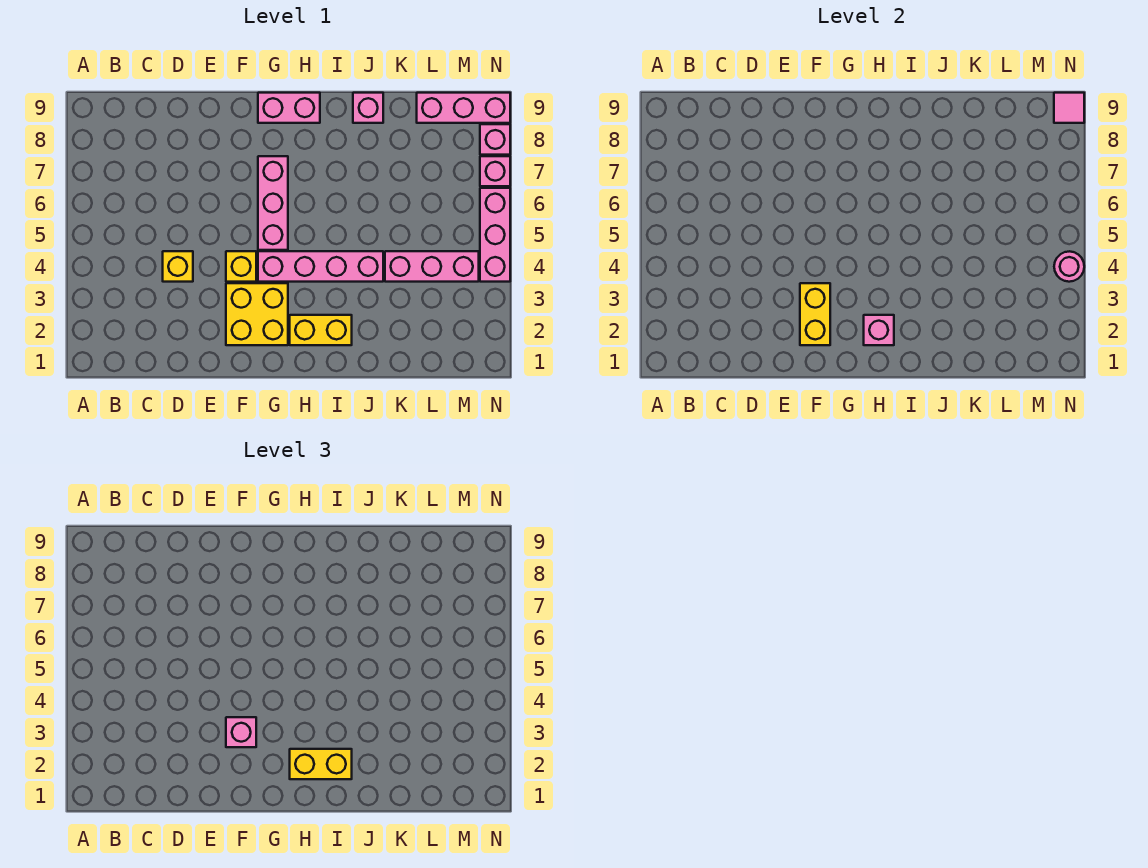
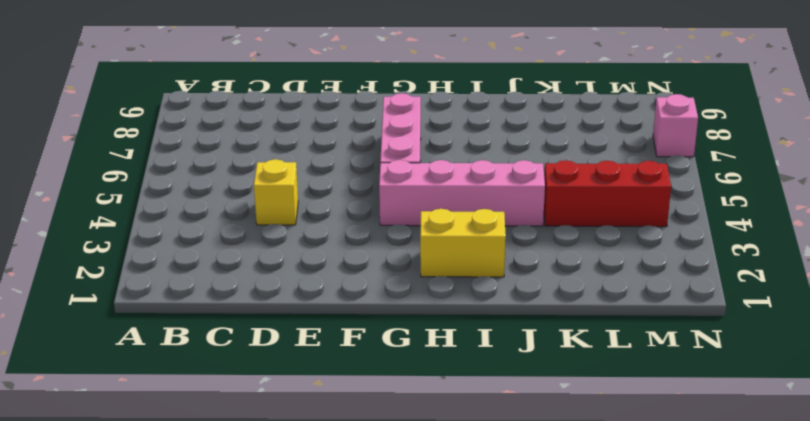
red brick K4:M4 level 1 -> pink brick K4:M4 level 1
none -> yellow brick F2:G3 level 1
none -> yellow brick F4 level 1
none -> pink brick G9:H9 level 1

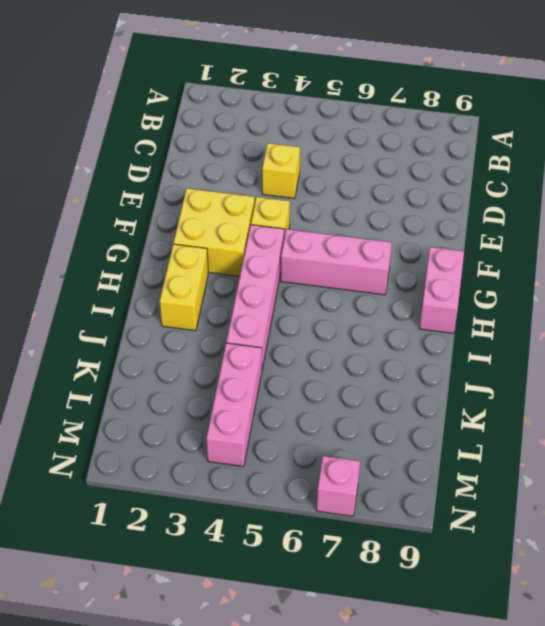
none -> pink brick J9 level 1
none -> pink brick L9:N9 level 1
none -> pink brick N4:N6 level 1

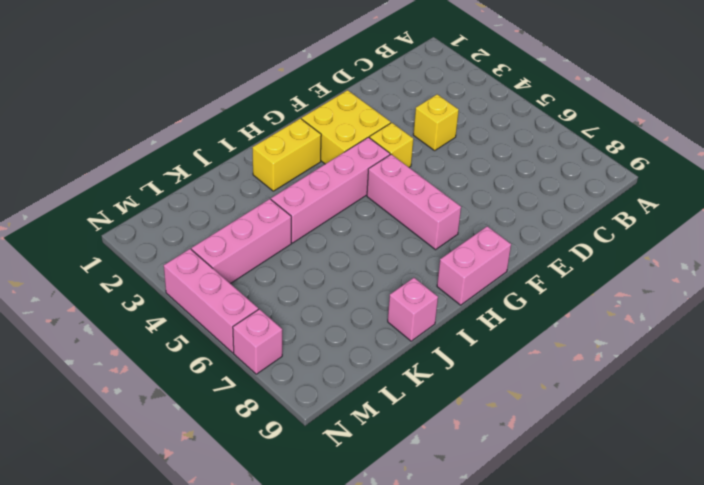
none -> pink brick L9:N9 level 1
none -> pink brick N8 level 1
none -> yellow brick F2:F3 level 2

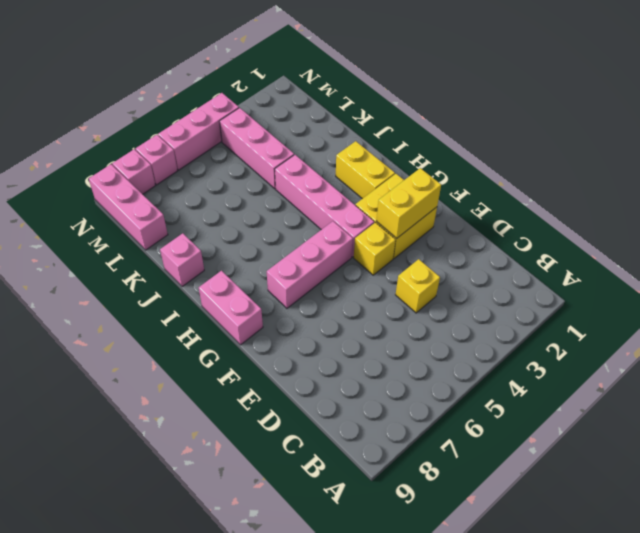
none -> pink brick H2 level 2
none -> pink round brick N4 level 2
none -> pink tile N9 level 2

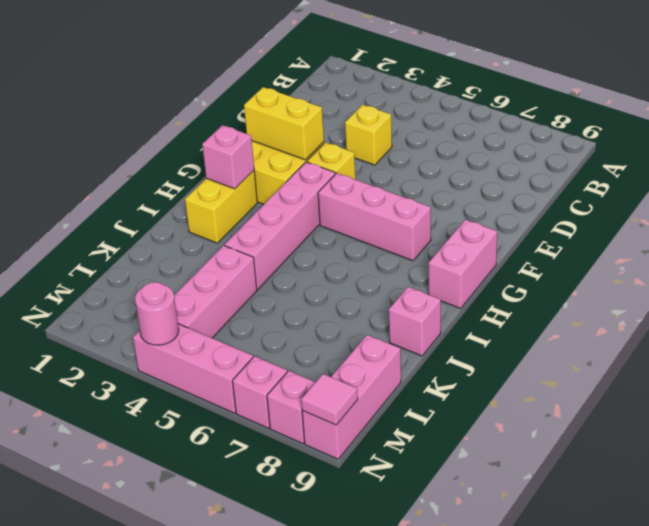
none -> pink brick F3 level 3
none -> yellow brick H2:I2 level 3

